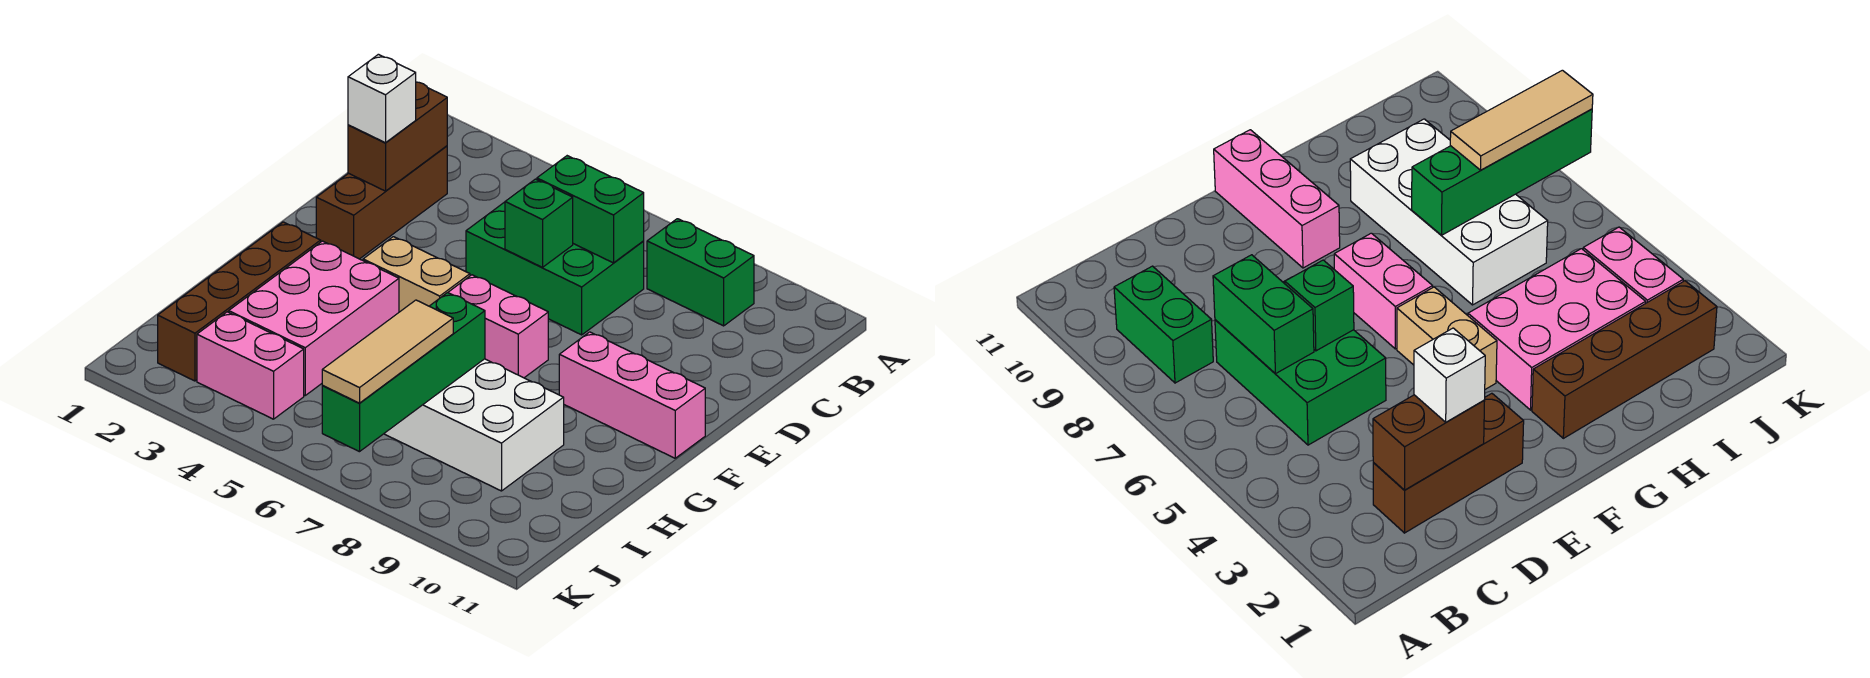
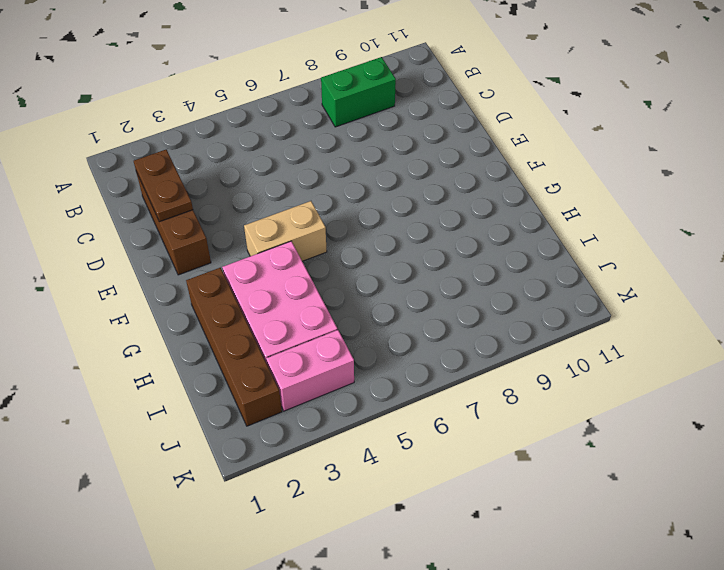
brown plate C2:D2 level 2 -> brown brick C2:D2 level 2
none -> green brick C5:D7 level 1
none -> pink brick F6:F7 level 1
none -> pink brick F9:F11 level 1

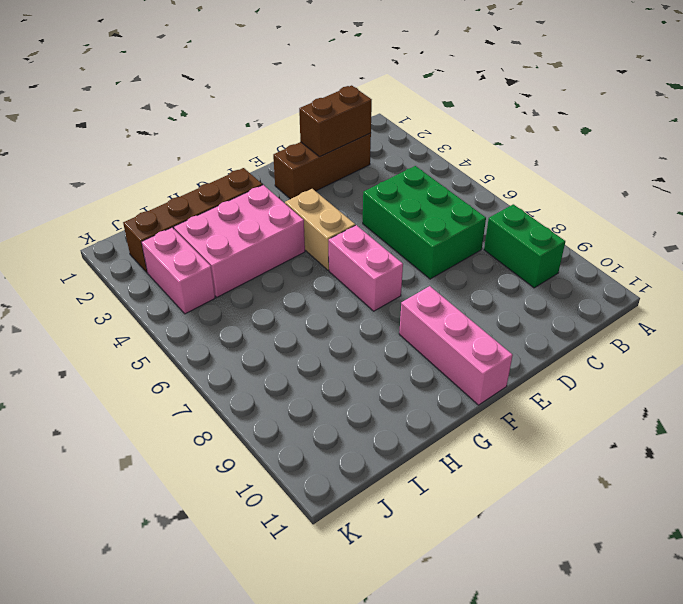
none -> white brick H6:I9 level 1
none -> green brick C6:C7 level 2
none -> green brick D6 level 2

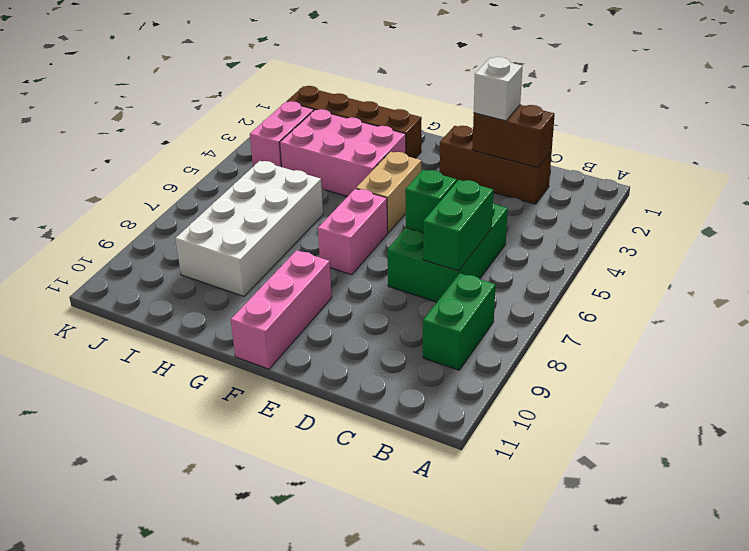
none -> green brick H7:K7 level 2
none -> tan tile I7:K7 level 3

